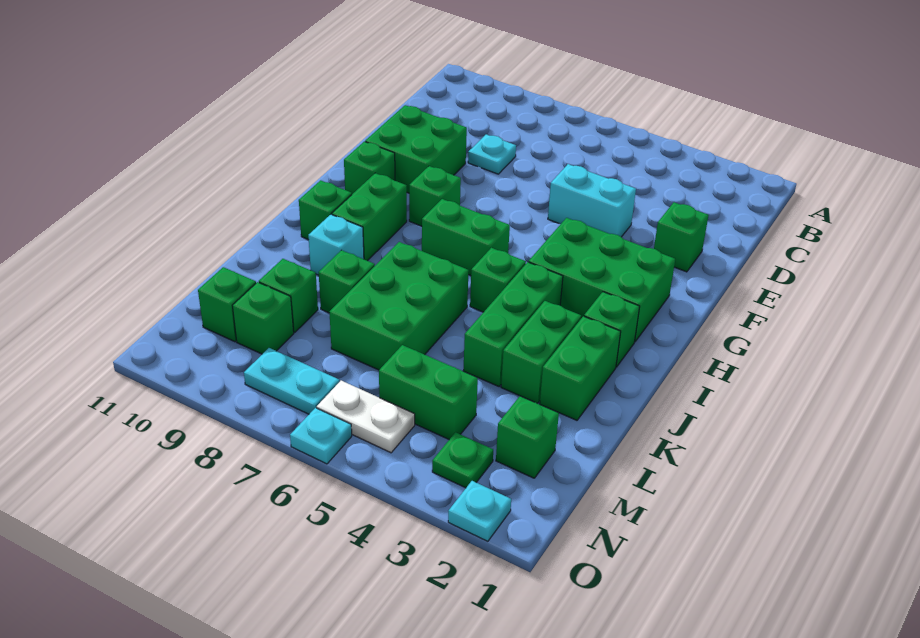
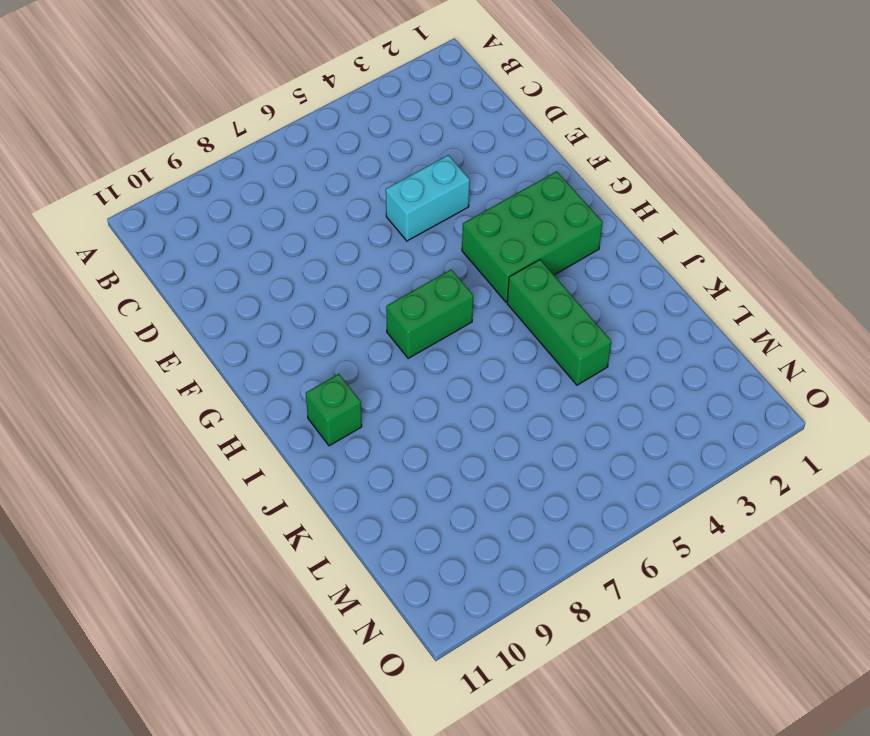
none -> cyan plate D8 level 1
none -> green brick E2 level 1
none -> green brick E9:F10 level 1

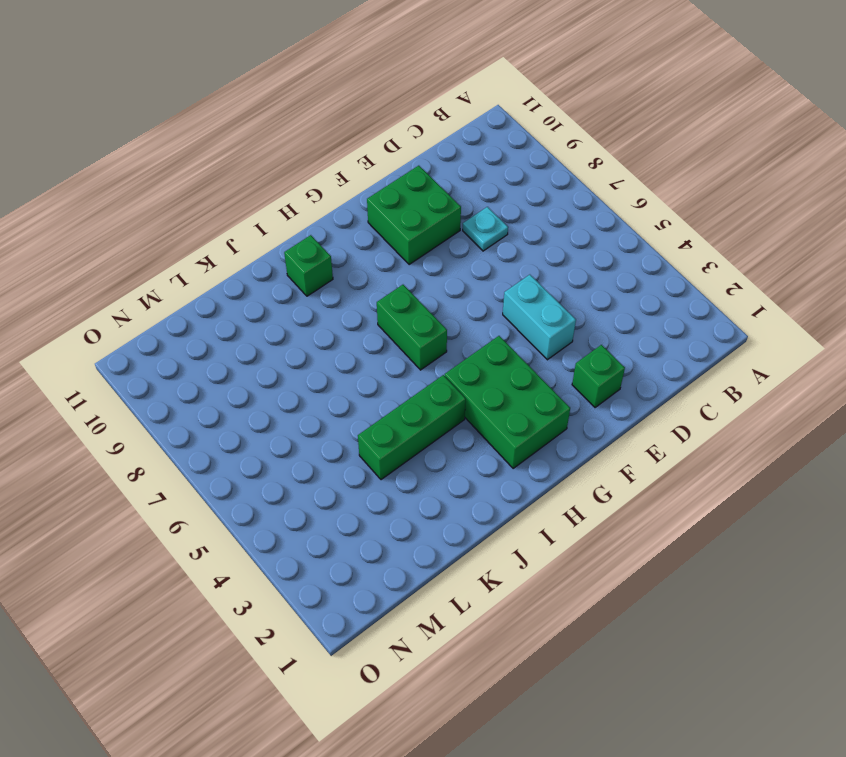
none -> green brick G8 level 1
none -> green brick G10 level 1
none -> green brick H9:I9 level 1

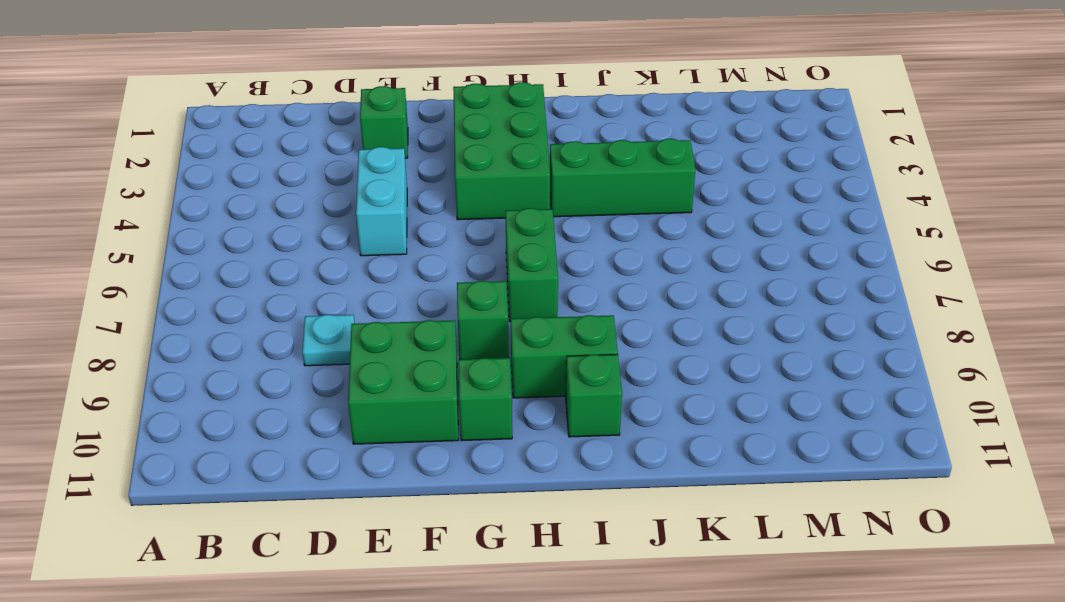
none -> green brick I2 level 1
none -> green brick I5 level 1
none -> green brick J2:K2 level 1

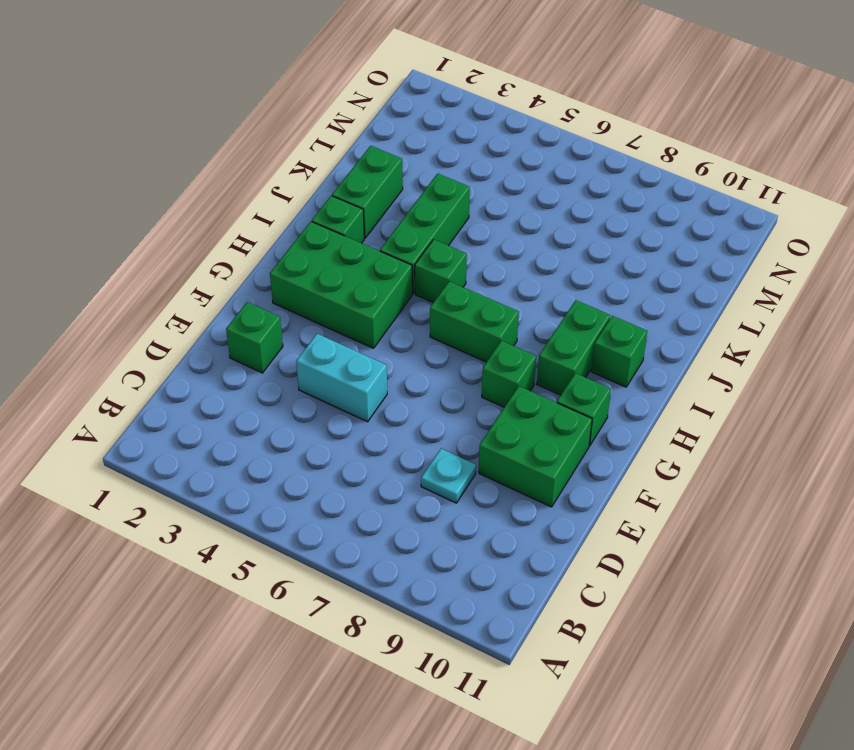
none -> green brick J3:K3 level 1
none -> green brick J6:L7 level 1
none -> cyan brick J9 level 1

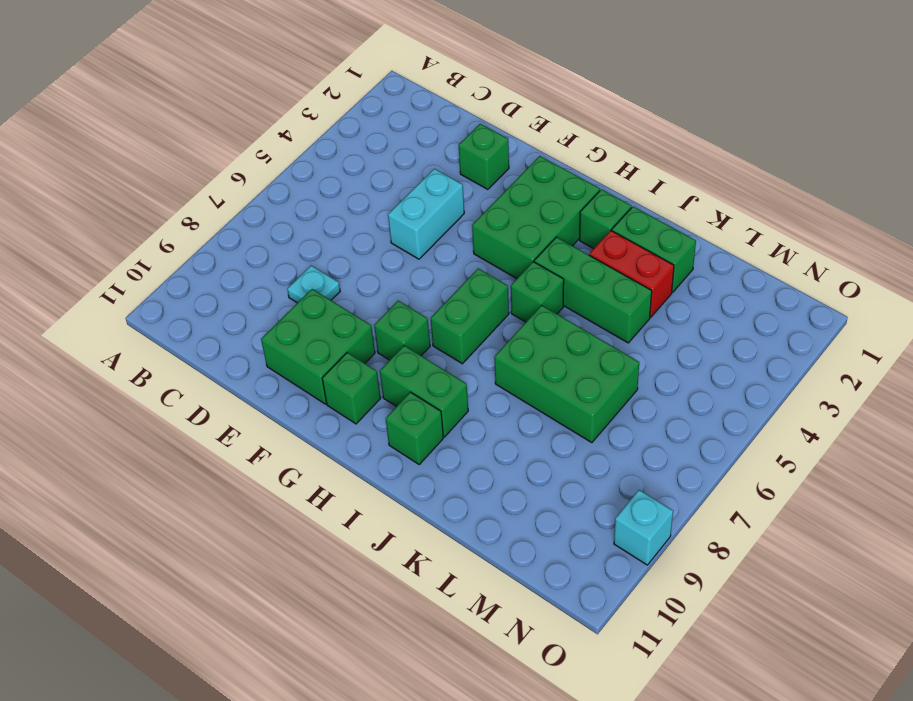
red brick J3:K3 level 1 -> green brick J3:K3 level 1
cyan brick O9 level 1 -> cyan brick J9 level 1
none -> green brick K8 level 1
none -> green brick L9 level 1
none -> green brick M2 level 1

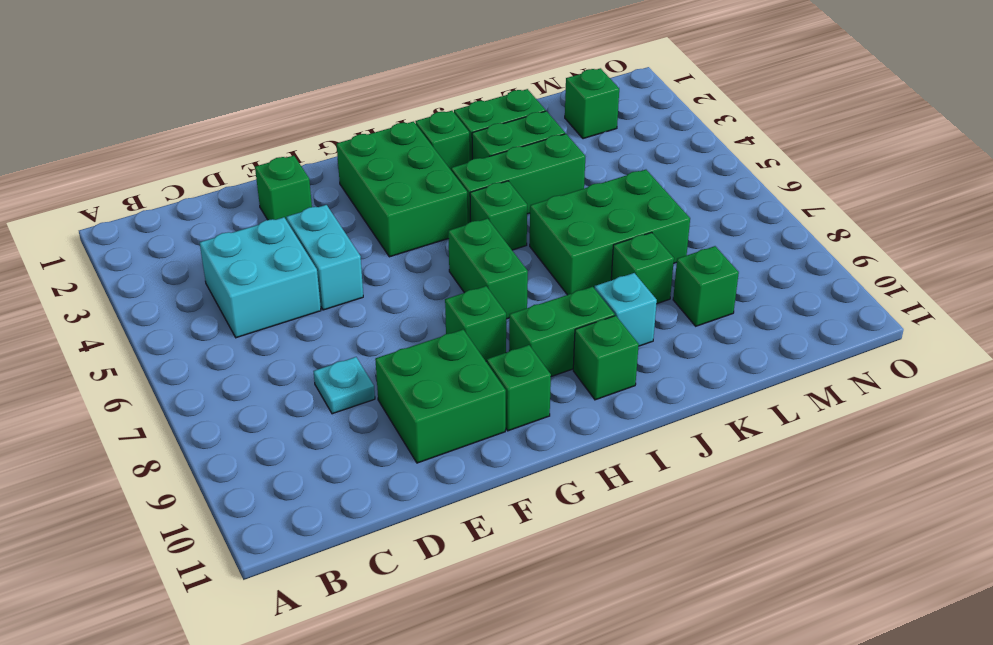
cyan brick C4:D5 level 1 -> none
none -> green brick M4:M5 level 1
none -> green brick M9 level 1
none -> green brick M10 level 1

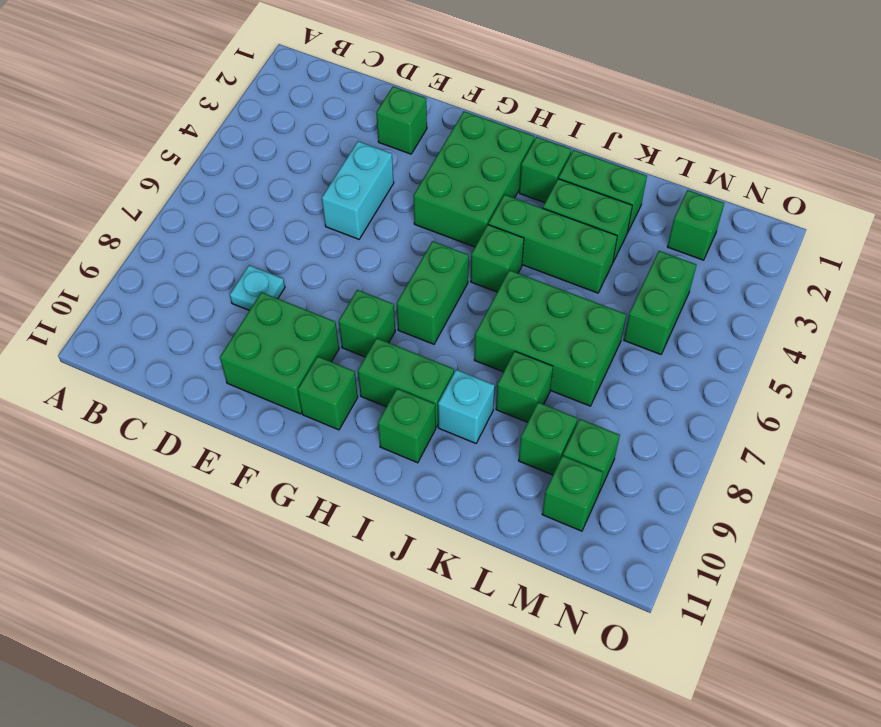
none -> green plate N3 level 1
none -> white plate N5:N6 level 1
none -> cyan plate N7:N8 level 1

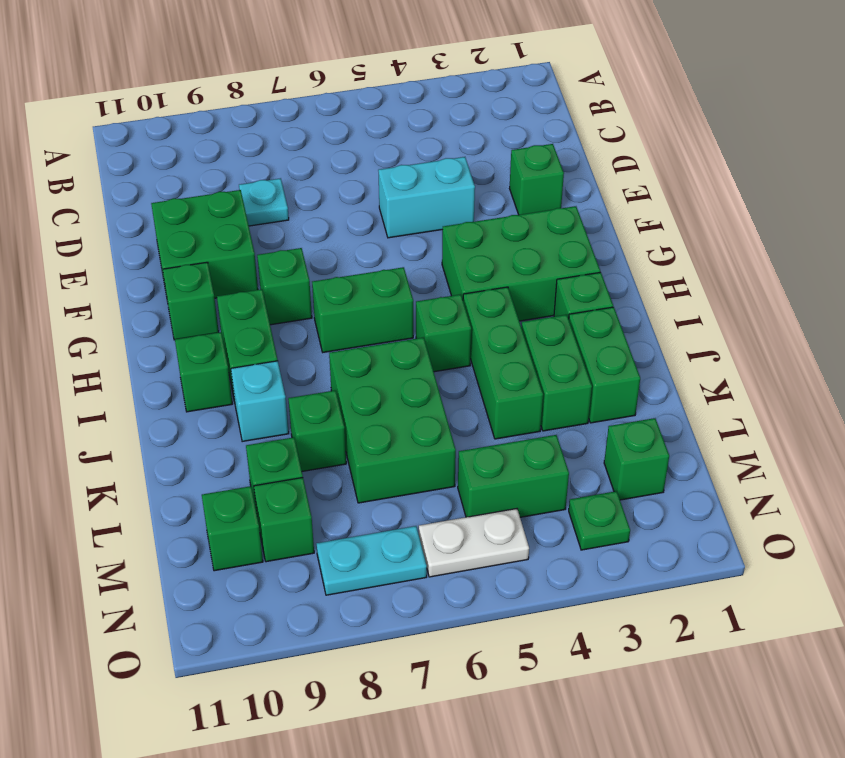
none -> cyan plate O2 level 1
none -> cyan plate O6 level 1

